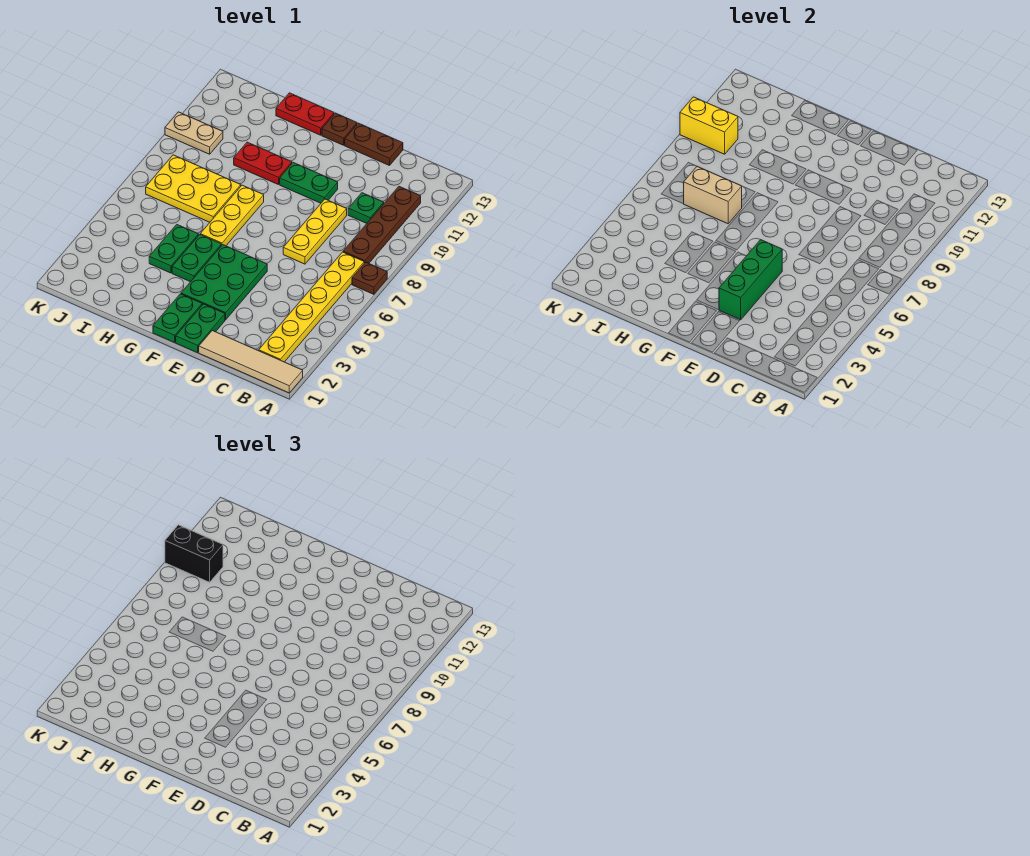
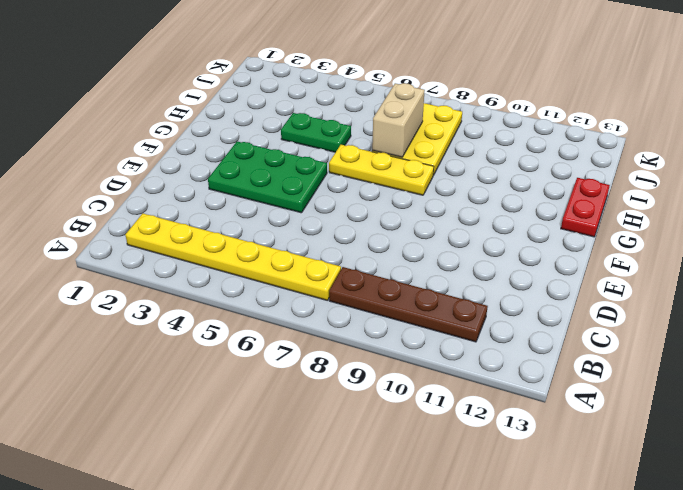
none -> tan tile A1:D1 level 1
none -> brown plate A7 level 1
none -> green plate C10 level 1

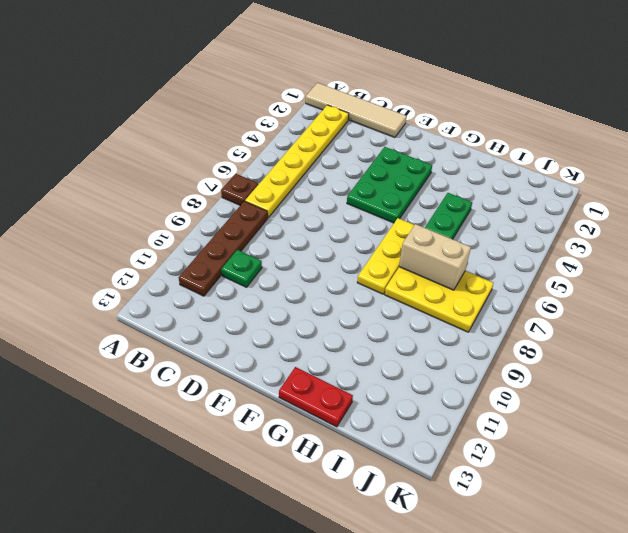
none -> yellow plate D7:D9 level 1
none -> brown plate D13:E13 level 1
none -> green plate E1:E2 level 1

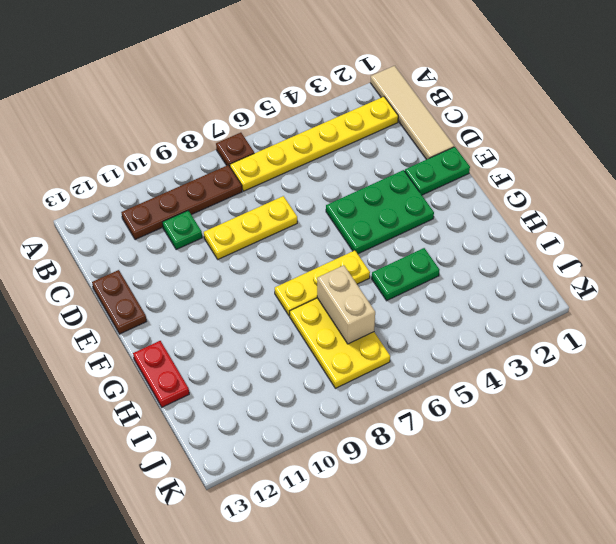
none -> green plate E10:F10 level 1
none -> green plate F1:F2 level 1
none -> brown plate F13 level 1

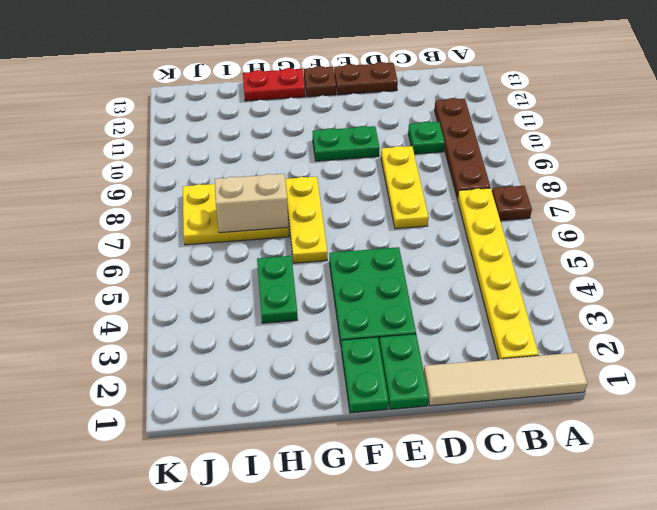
none -> green plate G4:G5 level 1
none -> red plate G10:H10 level 1
none -> tan plate J10:K10 level 1

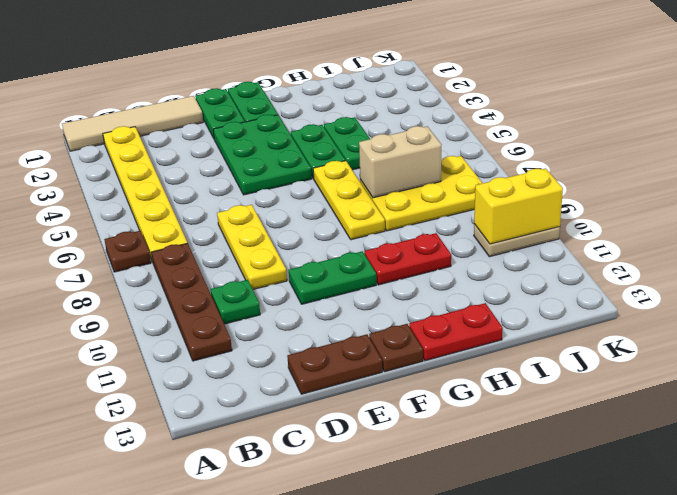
none -> green brick E3:E5 level 2
none -> black brick J10:K10 level 3

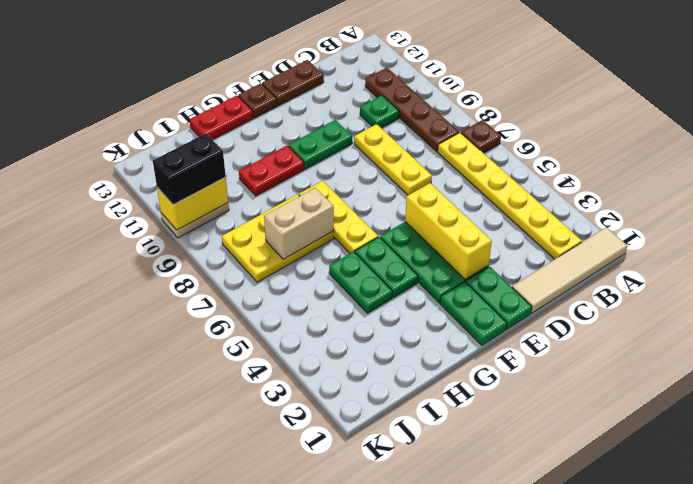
yellow brick E3:E5 level 2 -> green brick E3:E5 level 2

